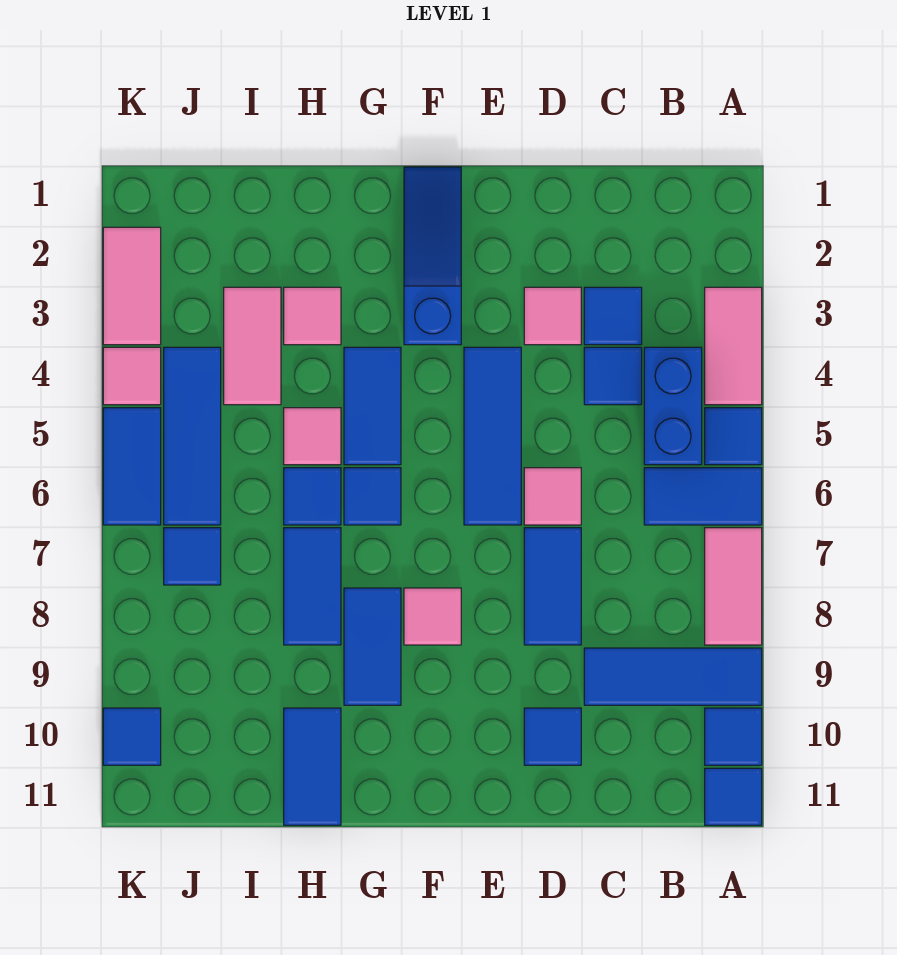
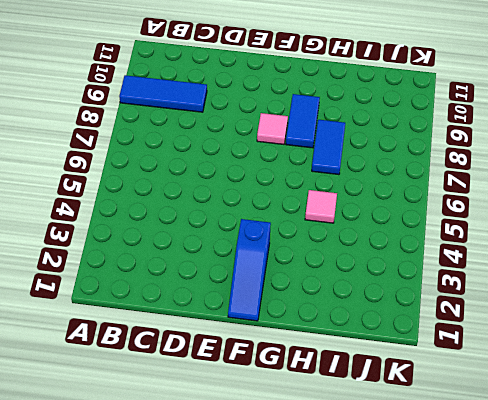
none -> pink tile A3:A4 level 1
none -> blue tile A5 level 1
none -> blue tile A6:B6 level 1
none -> pink tile A7:A8 level 1

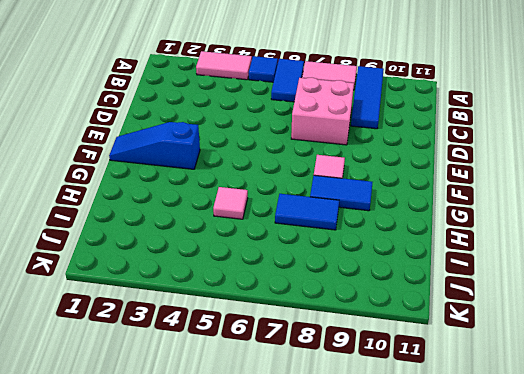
pink brick C7:D8 level 1 -> blue tile D7:D8 level 1
none -> blue tile A10 level 1
none -> blue tile A11 level 1
none -> blue brick B4:B5 level 1
none -> blue tile C3 level 1

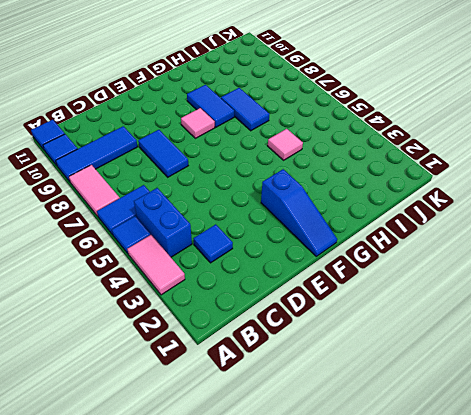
none -> blue tile C4 level 1
none -> pink tile D3 level 1
none -> pink tile D6 level 1
none -> blue tile D10 level 1

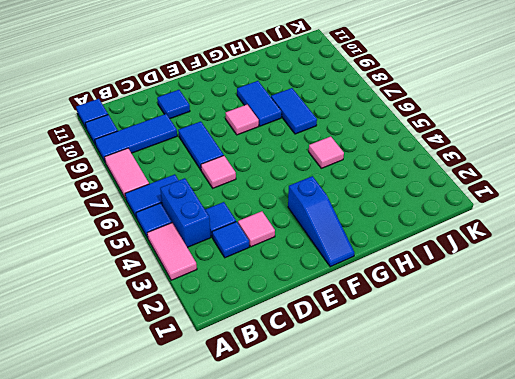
none -> blue tile E4:E6 level 1
none -> blue tile G4:G5 level 1
none -> blue tile G6 level 1
none -> pink tile H3 level 1

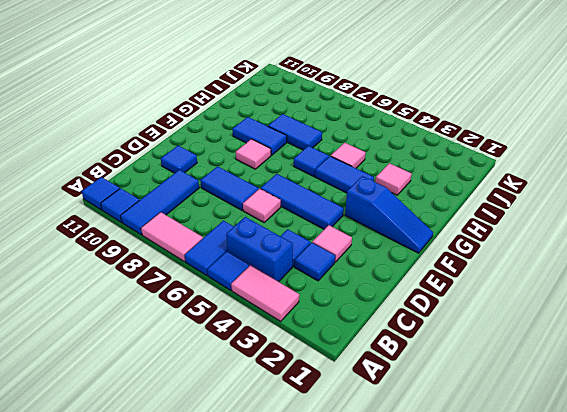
none -> blue tile H6 level 1
none -> blue tile H10:H11 level 1
none -> pink tile I3:I4 level 1
none -> blue tile J4:J6 level 1

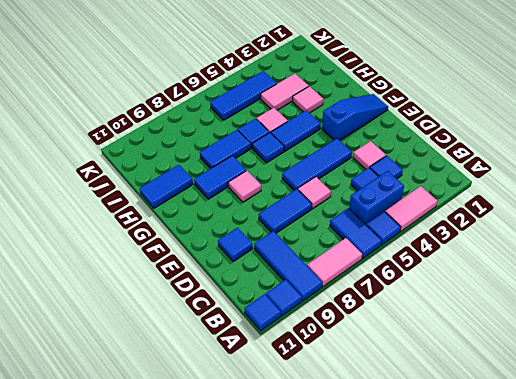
none -> blue tile J7 level 1
none -> pink tile K2:K3 level 1
none -> pink tile K4 level 1
none -> blue tile K5:K6 level 1

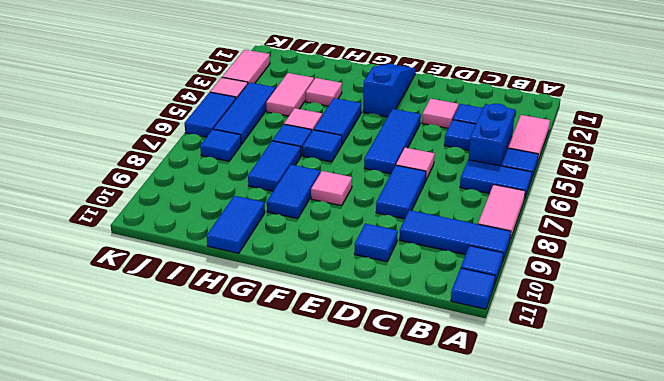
none -> blue tile K10 level 1

